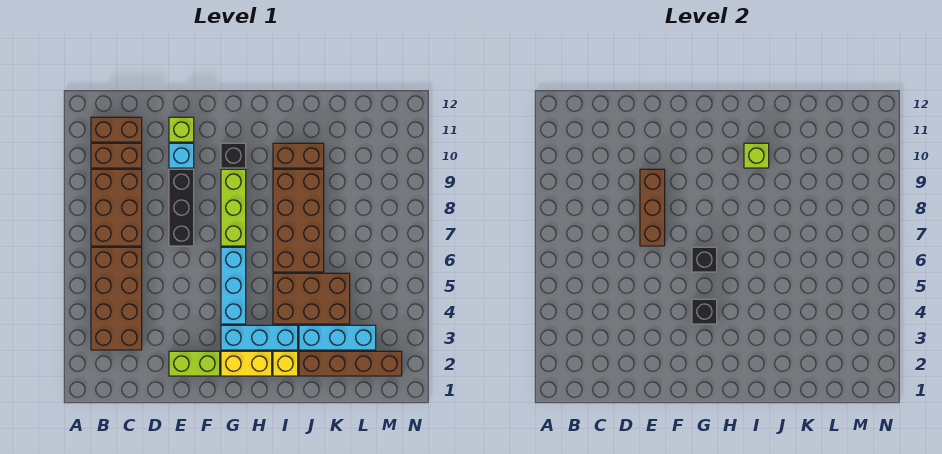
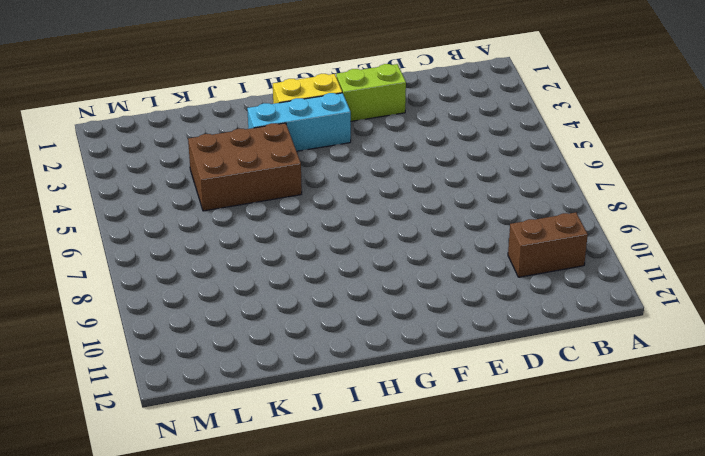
none -> brown brick B3:C6 level 1
none -> brown brick B7:C9 level 1
none -> brown brick B11:C11 level 1

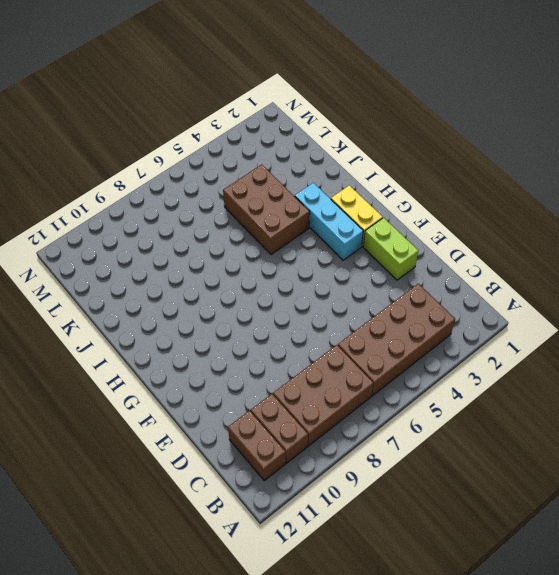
none -> black brick E7:E9 level 1
none -> cyan brick E10 level 1
none -> lime brick E11 level 1

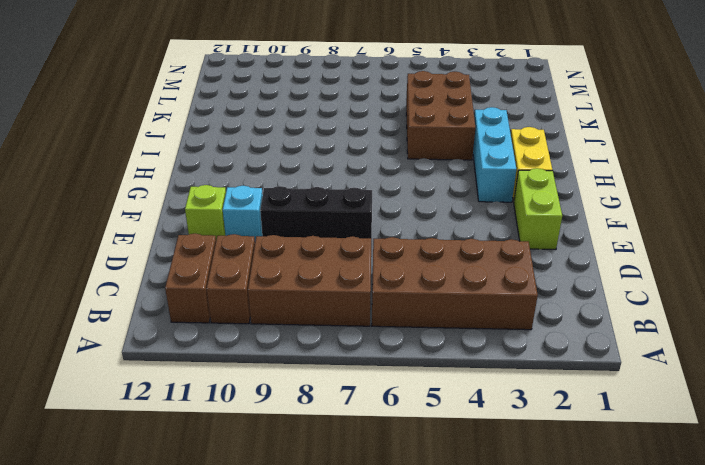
none -> cyan brick G4:G6 level 1
none -> lime brick G7:G9 level 1
none -> black brick G10 level 1

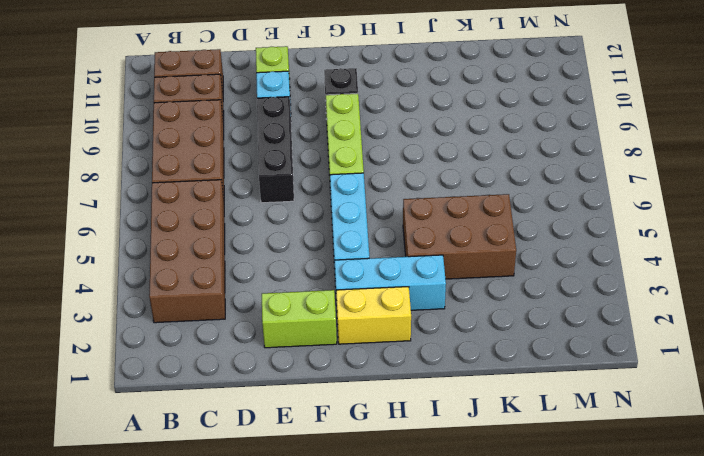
none -> yellow brick I2 level 1
none -> brown brick I6:J9 level 1
none -> brown brick I10:J10 level 1

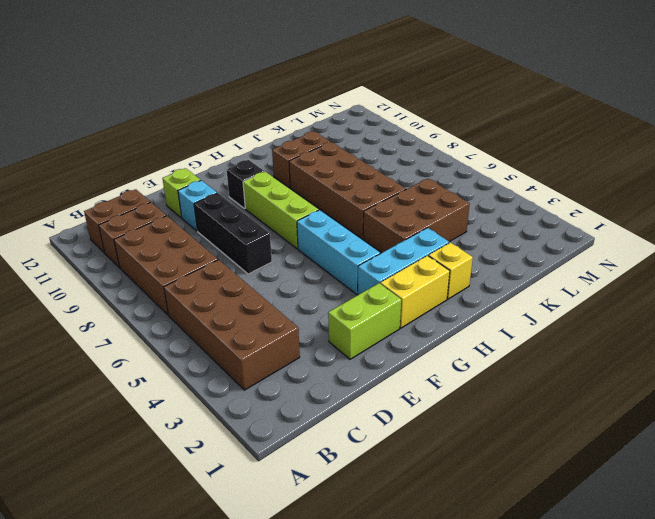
none -> brown brick J2:M2 level 1
none -> cyan brick J3:L3 level 1
none -> brown brick E7:E9 level 2

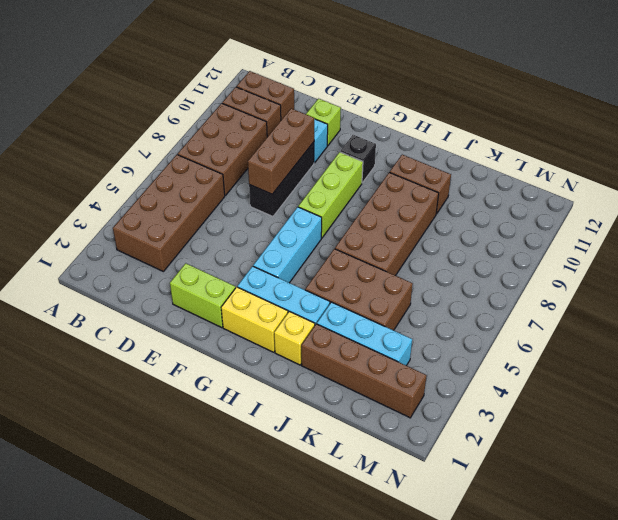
none -> black brick G4 level 2
none -> black brick G6 level 2
none -> lime brick I10 level 2

